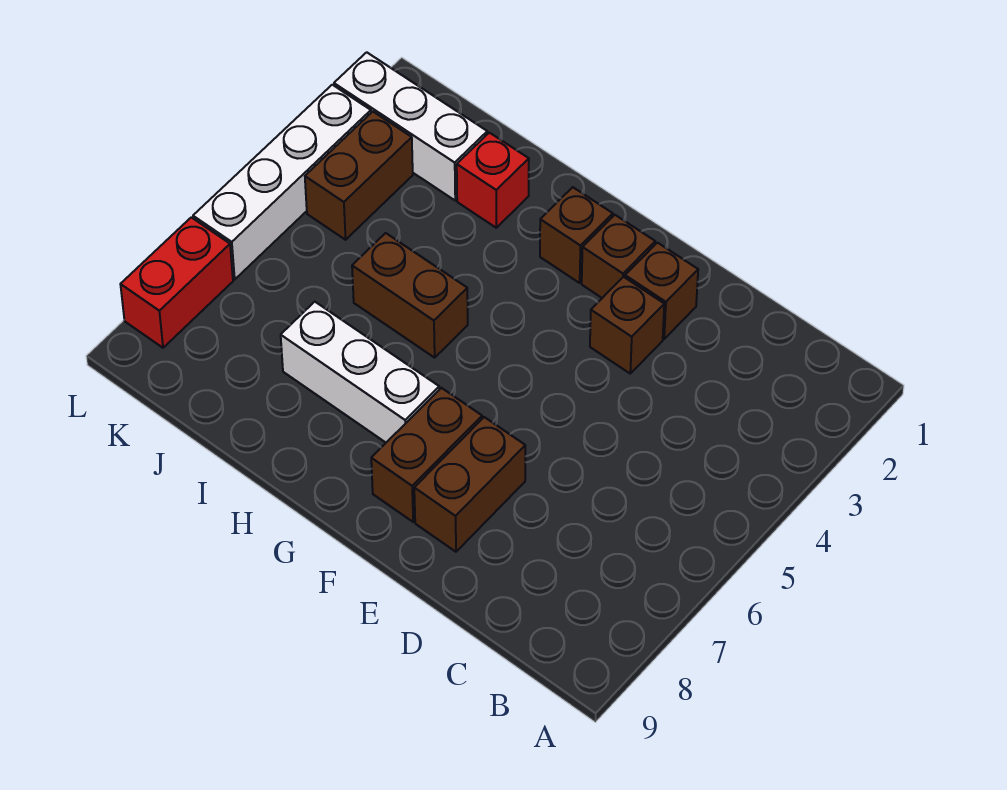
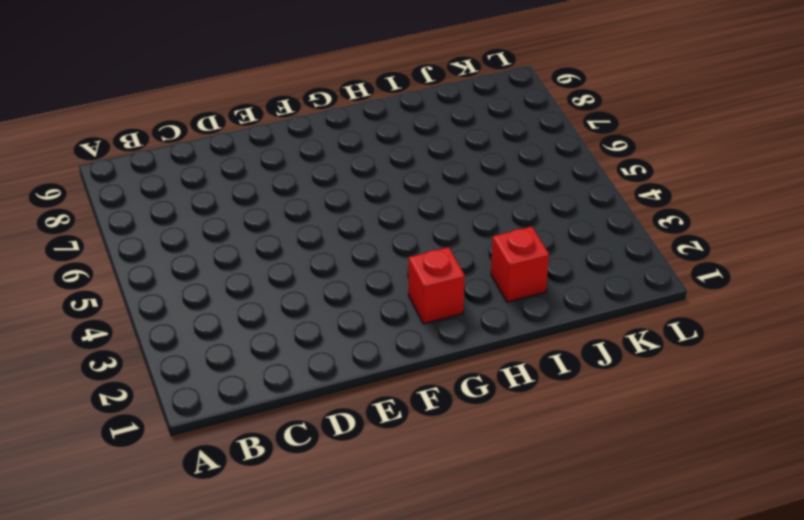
red brick G2 level 1 -> brown brick G2 level 1
none -> brown brick E2 level 1
none -> brown brick E3 level 1
none -> brown brick E7:E8 level 1

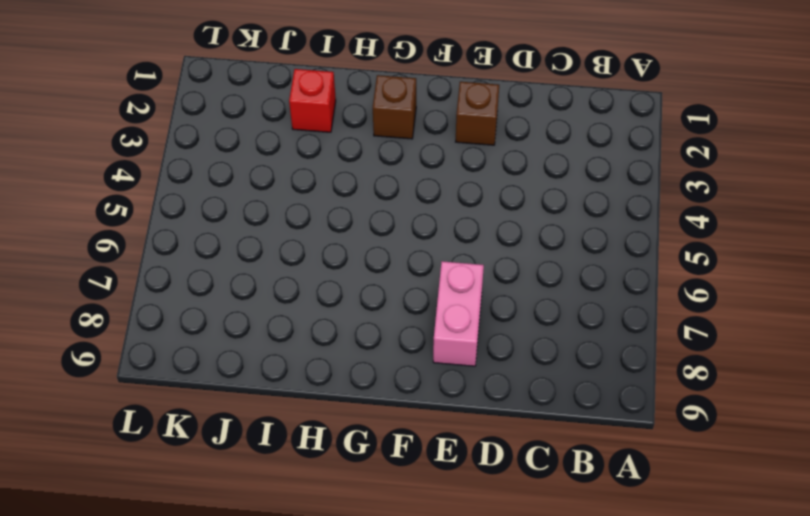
pink brick E7:E8 level 1 -> brown brick E7:E8 level 1
none -> brown brick E3 level 1
none -> brown brick F2 level 1
none -> brown brick F7:F8 level 1

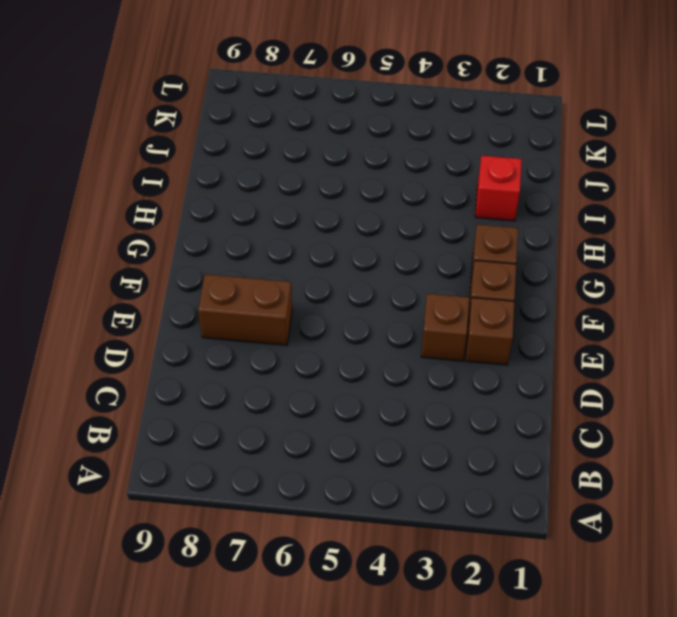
none -> brown brick F7:F8 level 1
none -> white brick G7:I7 level 1
none -> brown brick H5:I5 level 1

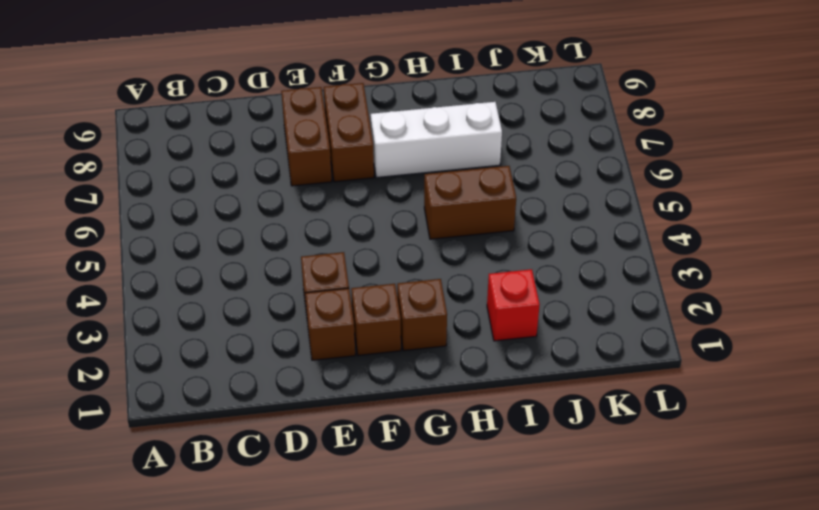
none -> white brick J2:L2 level 1
none -> brown brick K3:K4 level 1
none -> white brick L3:L6 level 1

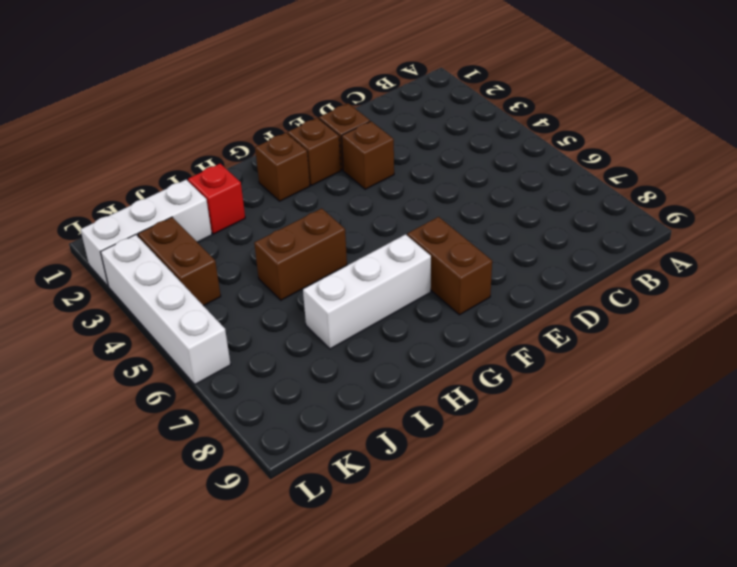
none -> brown brick E7:E8 level 1
none -> red brick L7:L8 level 1

